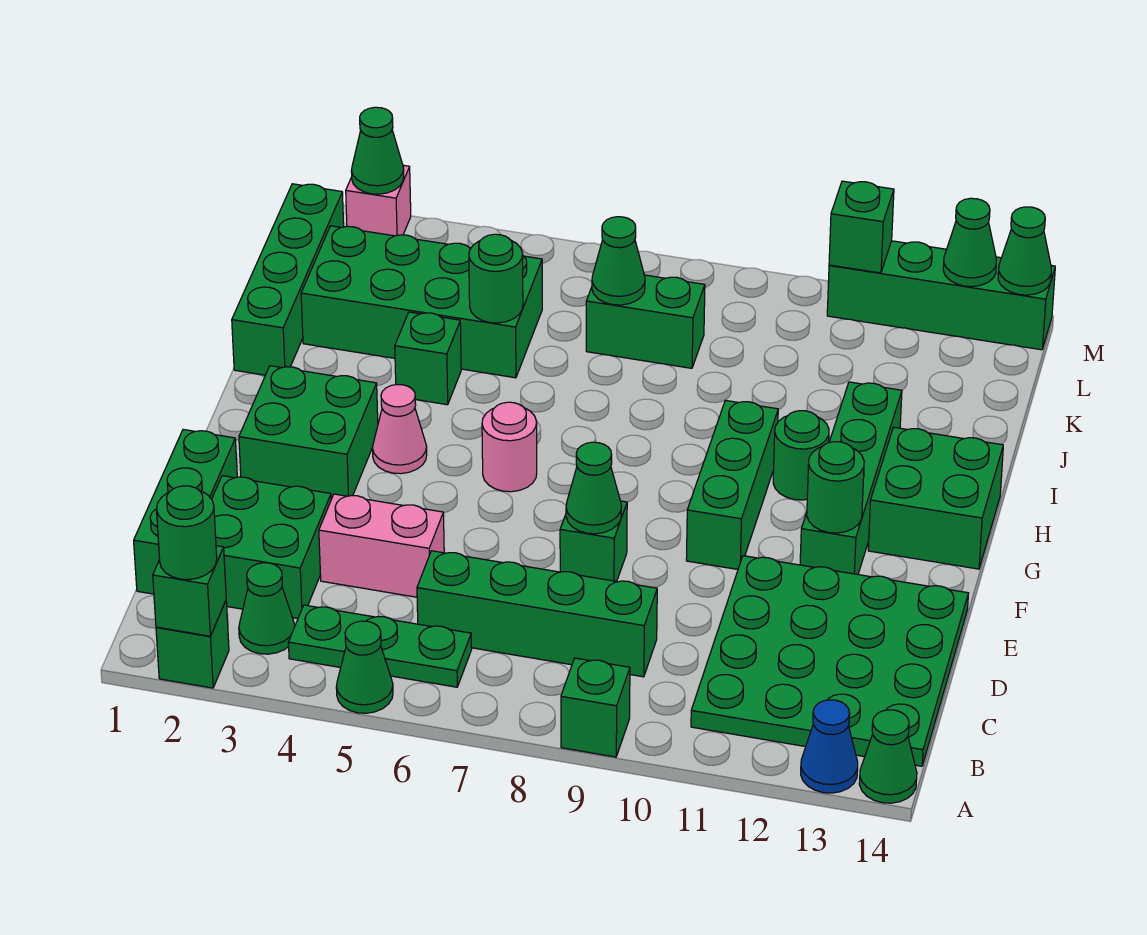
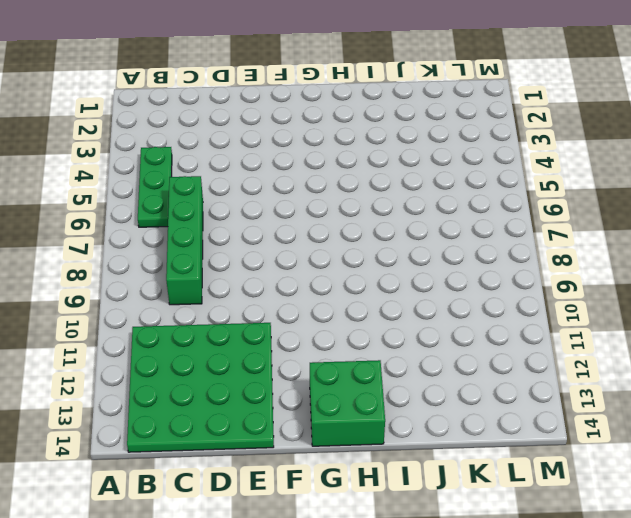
none -> green brick A2 level 1
none -> green cone A5 level 1
none -> green brick A9 level 1
none -> blue cone A13 level 1

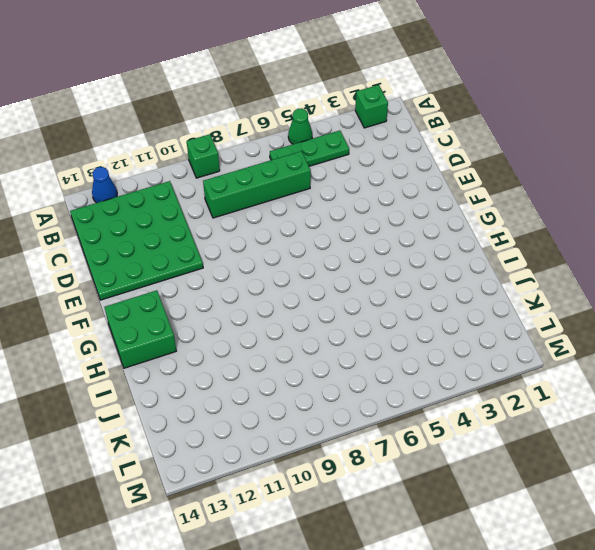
none -> green cone A14 level 1
none -> green cone B3 level 1
none -> green brick C1:E1 level 1
none -> green brick C2:D3 level 1

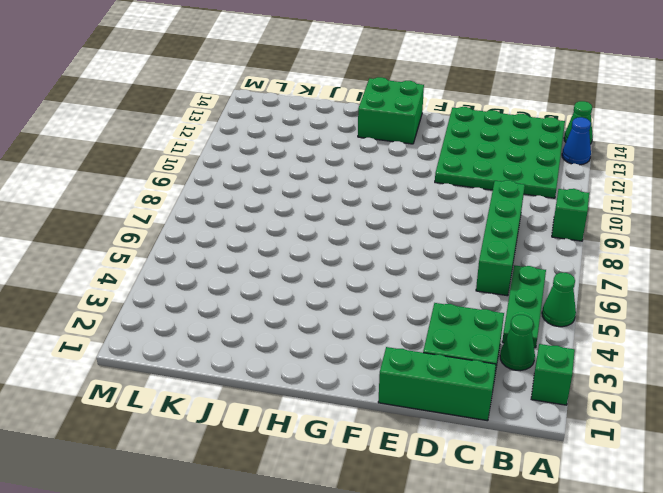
none -> pink brick D4:D5 level 1
none -> green brick E8 level 1
none -> green brick F2:G3 level 1
none -> green brick F10:H10 level 1

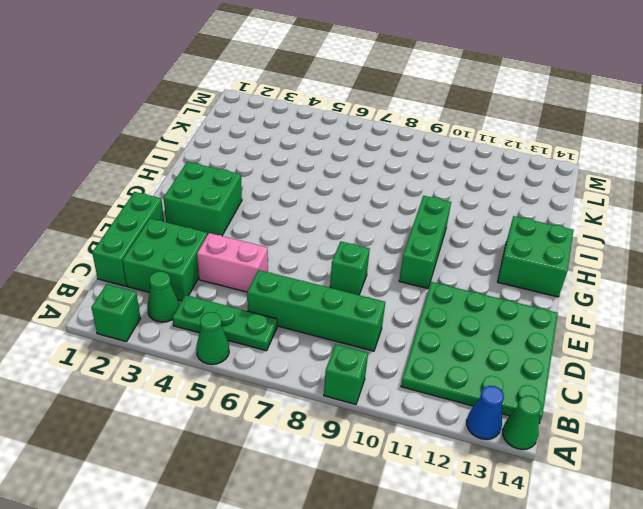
none -> green brick F12:I12 level 1
none -> pink cone G4 level 1
none -> pink round brick G6 level 1
none -> green round brick H11 level 1

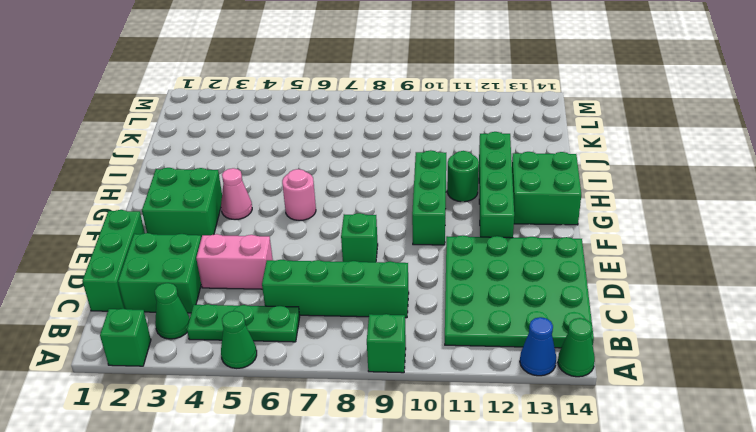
none -> green brick I1:L1 level 1
none -> green brick I4 level 1
none -> green brick J2:K5 level 1
none -> green brick K7:K8 level 1

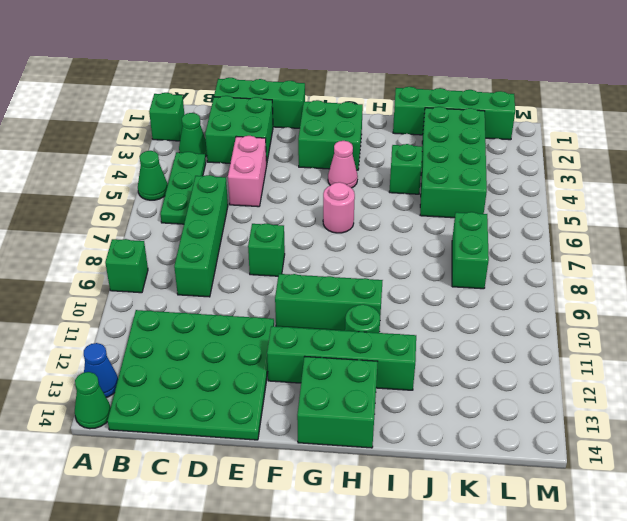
none -> pink brick M2 level 1
none -> green brick M11:M14 level 1
none -> green brick A2 level 2
none -> green cone E8 level 2

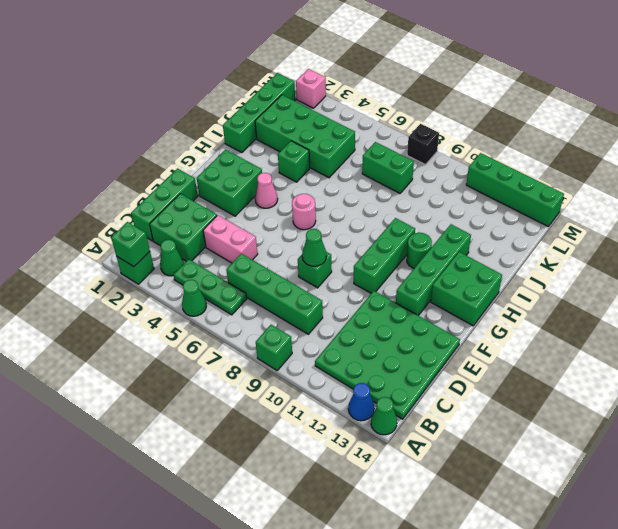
black brick M8 level 1 -> none
none -> green round brick F12 level 2
none -> green round brick J5 level 2
none -> green cone K7 level 2
none -> green cone M2 level 2

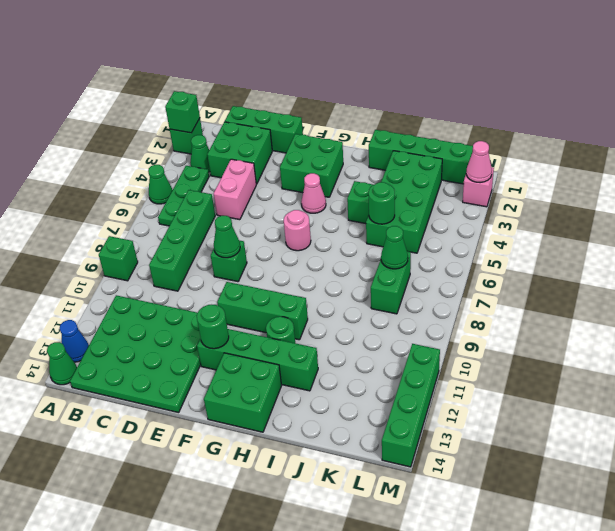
pink cone M2 level 2 -> green cone M2 level 2
none -> green brick M11 level 2
none -> green cone M13 level 2
none -> green cone M14 level 2
none -> green round brick A2 level 3

